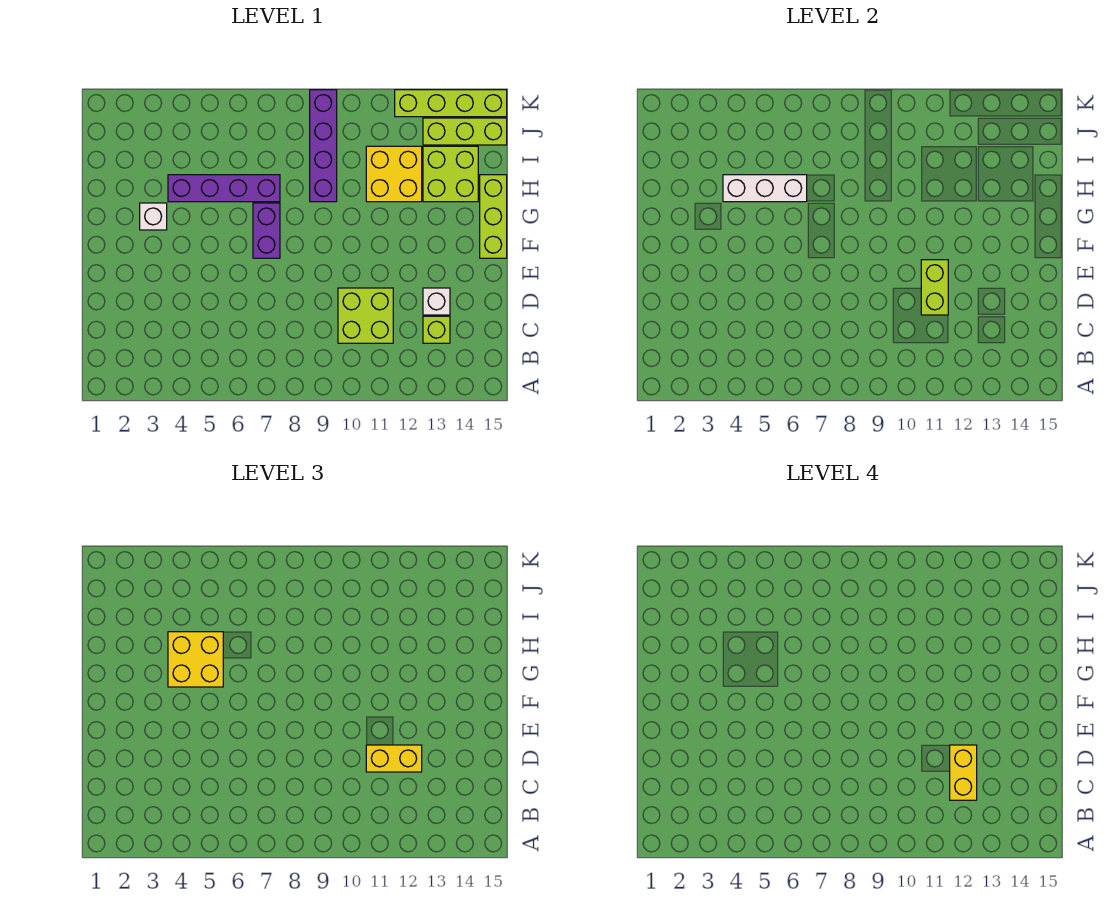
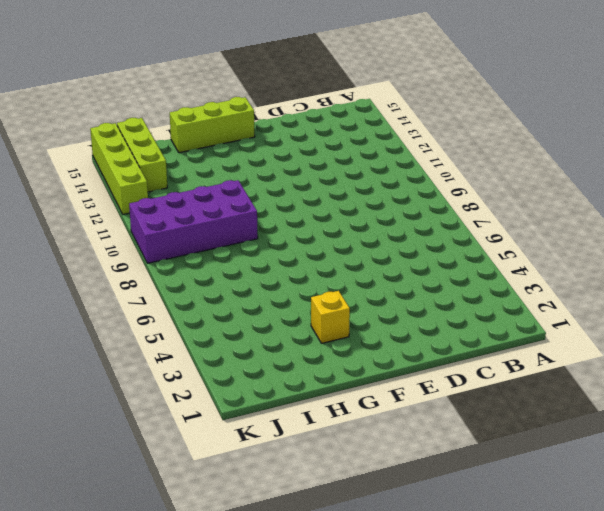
yellow brick G3 level 1 -> white brick G3 level 1
purple brick H9:K10 level 1 -> purple brick H9:K9 level 1
none -> lime brick C10:D11 level 1
none -> lime brick C13 level 1
none -> white brick D13 level 1

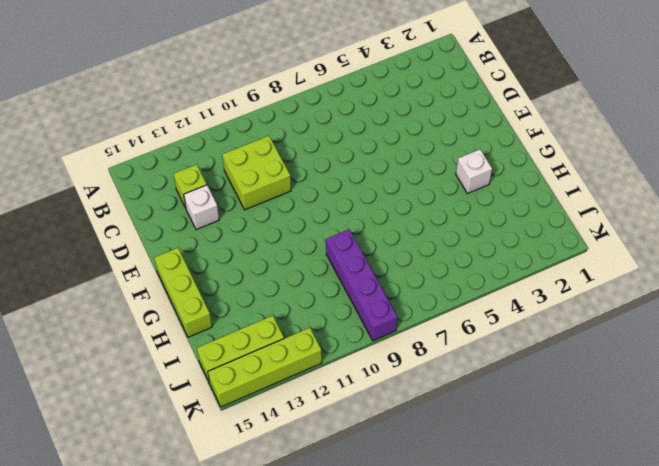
none -> purple brick F7:G7 level 1
none -> purple brick H4:H7 level 1
none -> yellow brick H11:I12 level 1

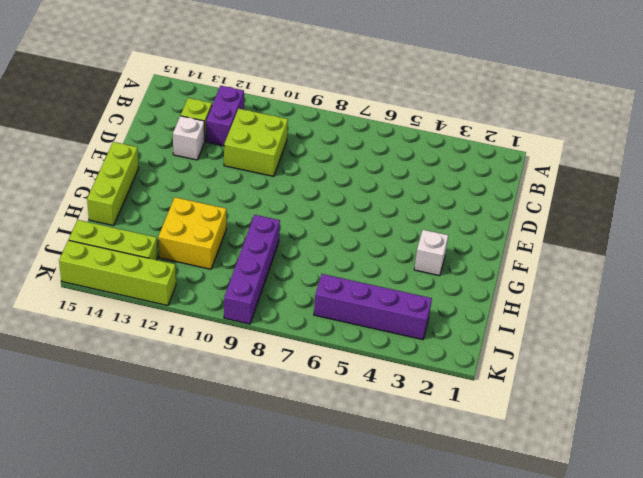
purple brick B12:C12 level 1 -> purple brick F7:G7 level 1
purple brick J3:J6 level 1 -> purple brick H4:H7 level 1
none -> lime brick H13:I14 level 1
none -> lime brick D11:E11 level 2
none -> white brick H4:H6 level 2

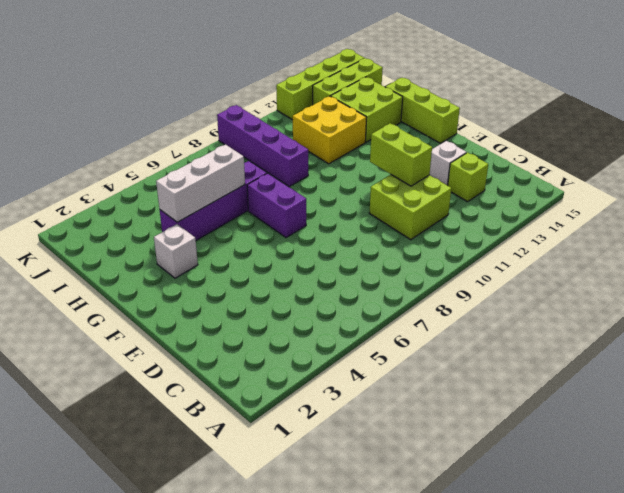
none -> yellow brick D11:D12 level 3
none -> yellow brick G4:H5 level 3
none -> yellow brick C12:D12 level 4

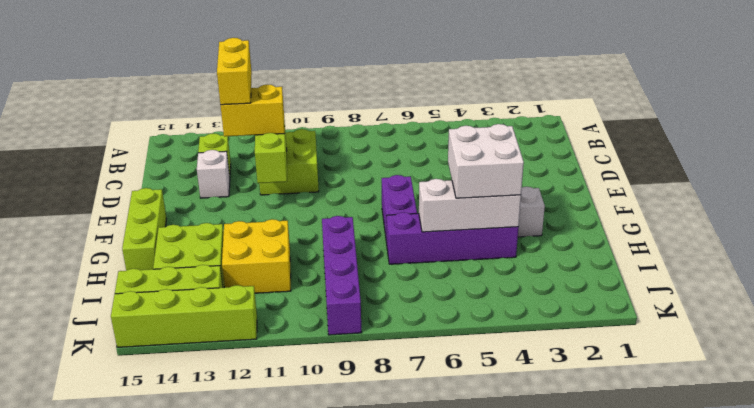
white brick G4:H5 level 3 -> yellow brick G4:H5 level 3

